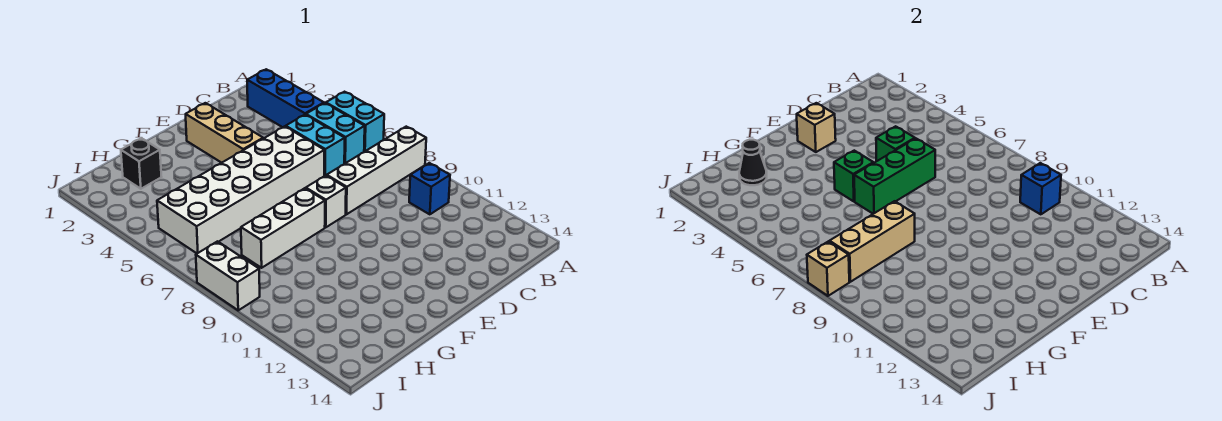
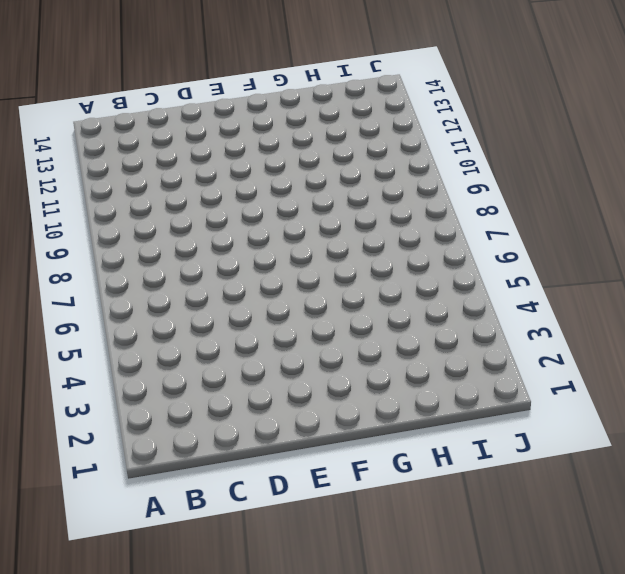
none -> cyan brick A5:A6 level 1
none -> white brick A8:D8 level 1
none -> blue brick B2:B4 level 1

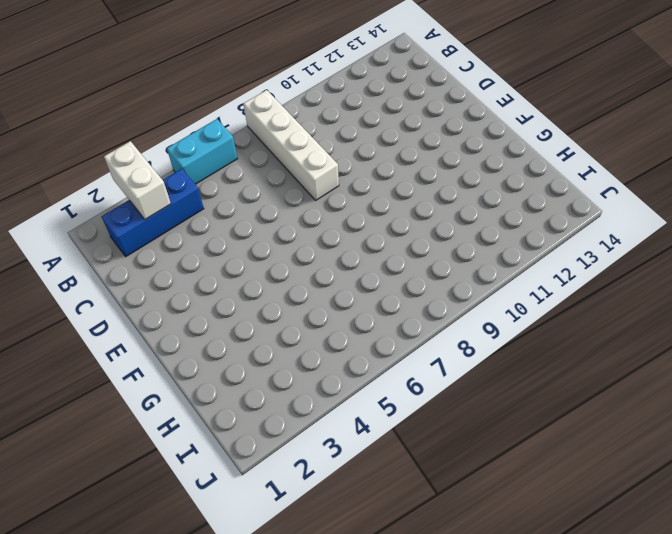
white brick A3:B3 level 2 -> white brick J8:J9 level 1
none -> cyan brick B5:B6 level 1
none -> blue brick B10 level 1
none -> cyan brick C5:C6 level 1

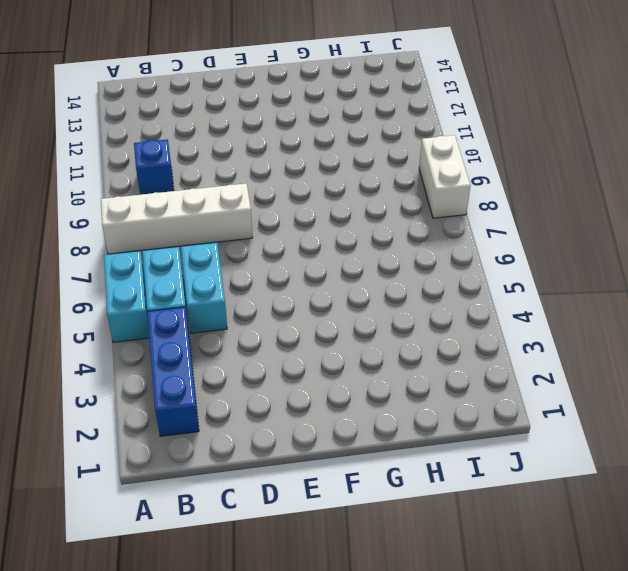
none -> white brick D5:I6 level 1
none -> tan brick E2:E4 level 1
none -> white brick E8 level 1

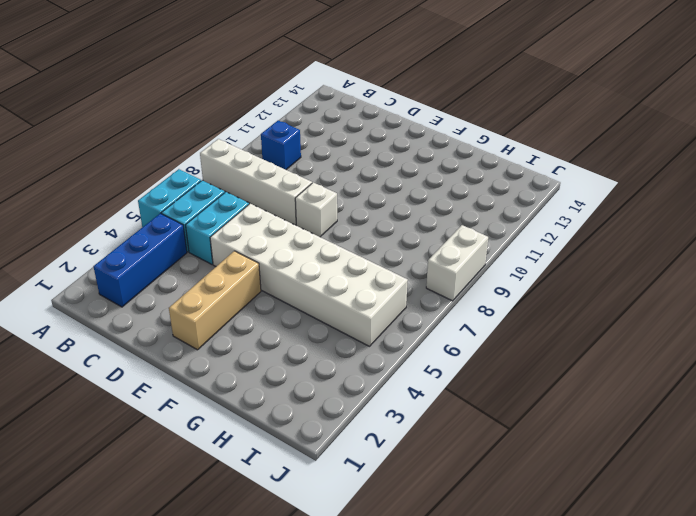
none -> white brick F8:H8 level 1
none -> black brick H2 level 1
none -> blue brick B10 level 2

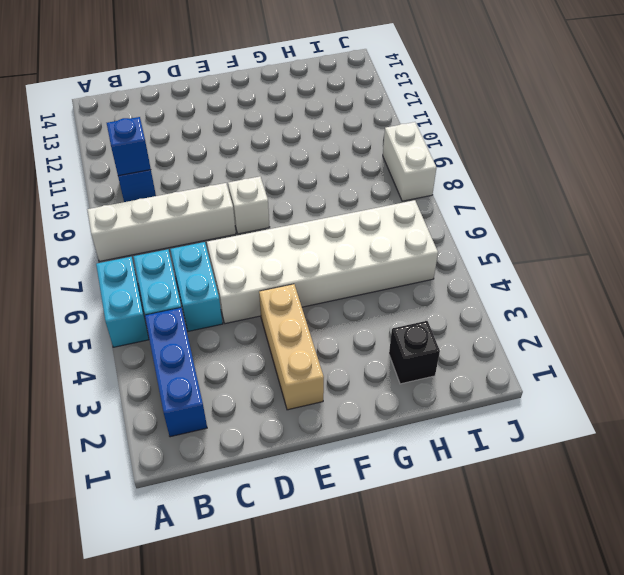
none -> white brick F8:H8 level 1
none -> green brick D5 level 2
none -> green brick D6:F6 level 2

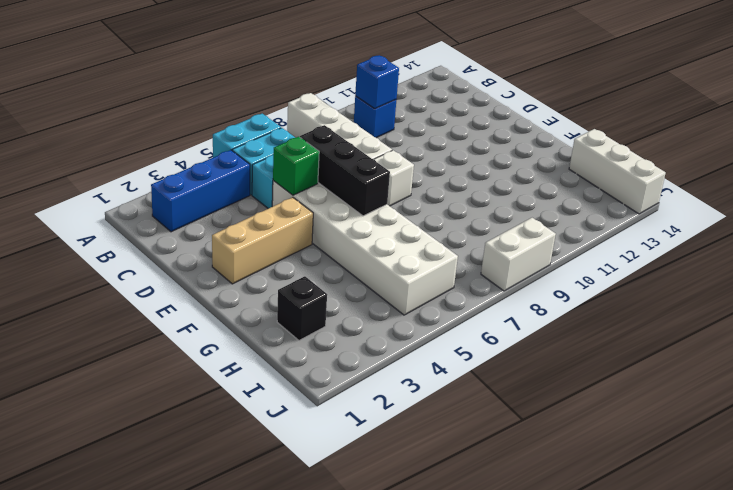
black brick D6:F6 level 2 -> green brick D6:F6 level 2
white brick H14:J14 level 1 -> white brick F8:H8 level 1
none -> tan brick E2 level 2
none -> green brick F5 level 2
none -> tan brick G8:I8 level 2

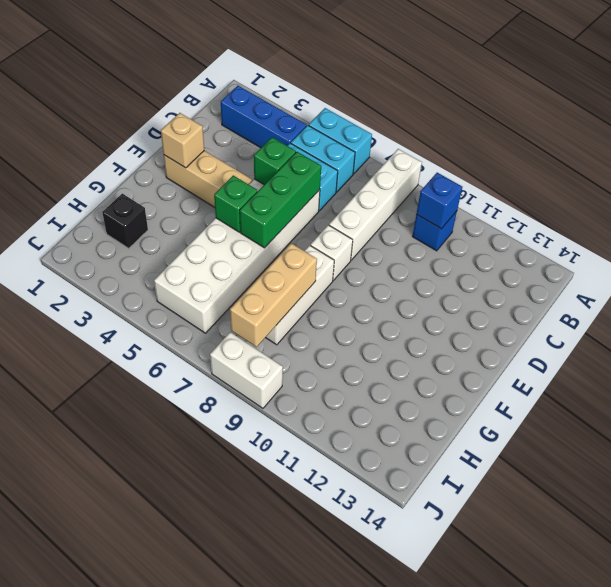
none -> black cone H2 level 2
none -> tan brick J8 level 2

